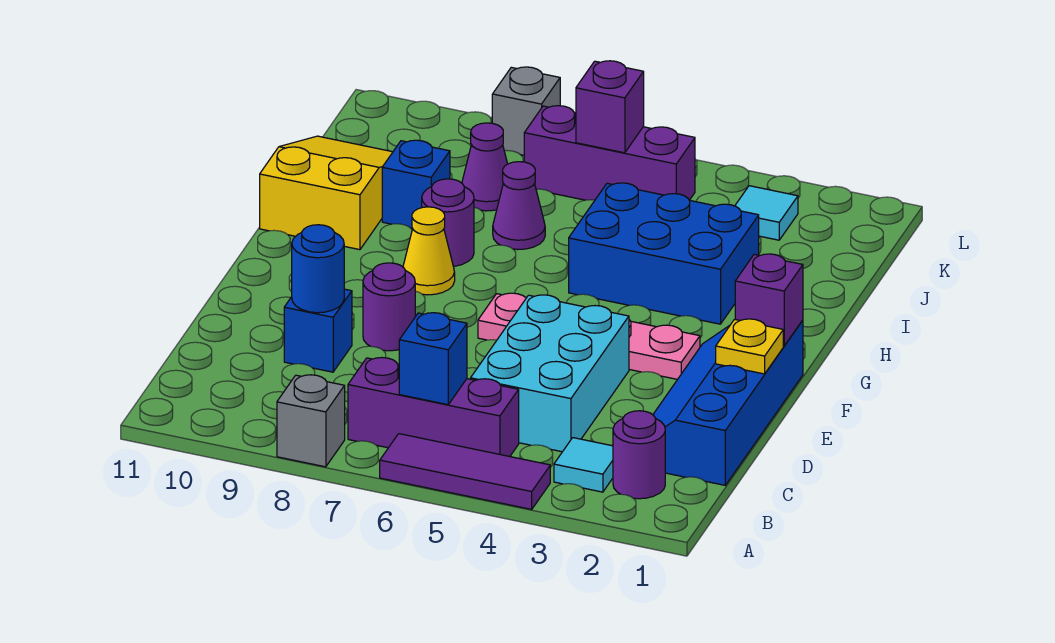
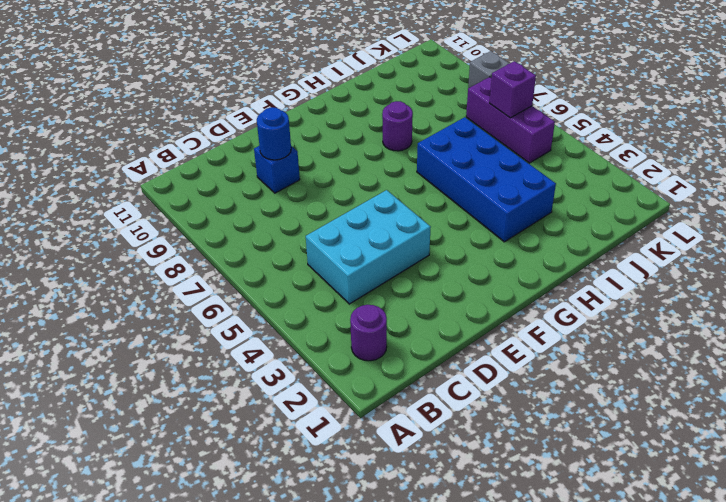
blue brick H3:I6 level 1 -> blue brick H3:I5 level 1
none -> purple tile A4:A6 level 1
none -> grey brick A8 level 1
none -> cyan tile B3 level 1

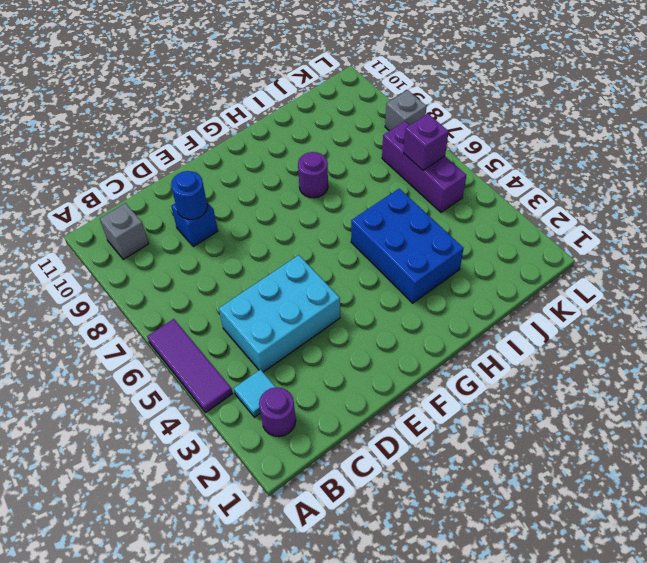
grey brick B10 level 1 -> grey brick A8 level 1
none -> purple brick B5:B7 level 1
none -> blue slope C1:F2 level 1 top 1
none -> purple round brick E8 level 1

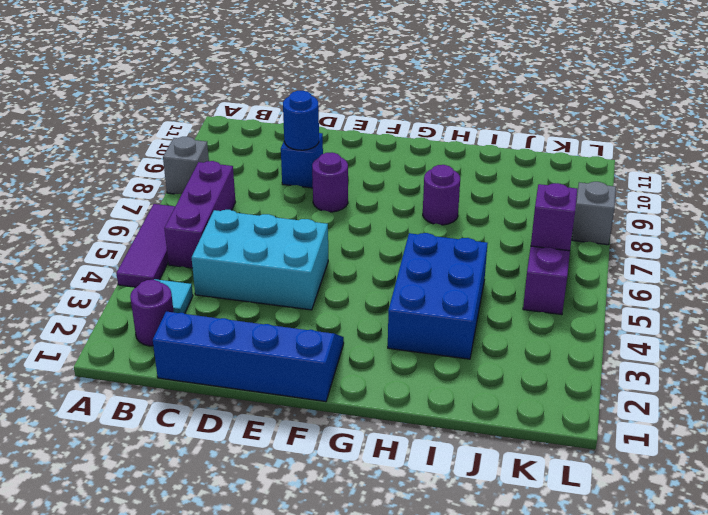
none -> pink plate F3:F6 level 1
none -> yellow cone G8 level 1
none -> yellow slope H10:J11 level 1 top H

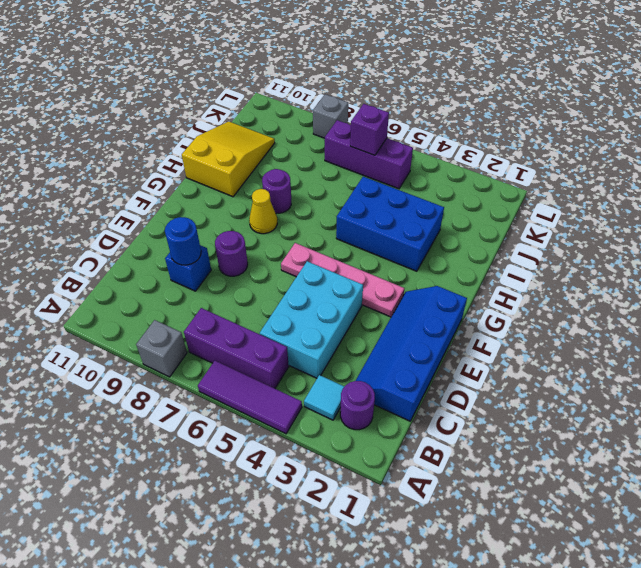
none -> purple cone I7 level 1
none -> blue brick I9 level 1
none -> purple cone J8 level 1

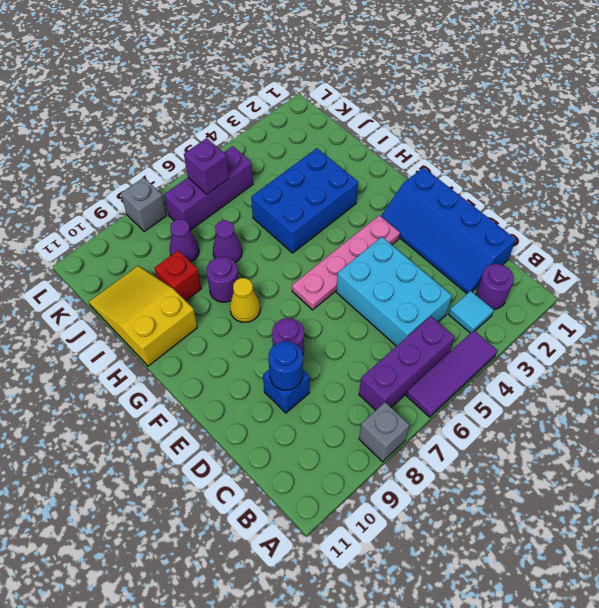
red brick I9 level 1 -> blue brick I9 level 1
none -> cyan tile K3 level 1
none -> blue brick B6 level 2
none -> yellow plate E1 level 2

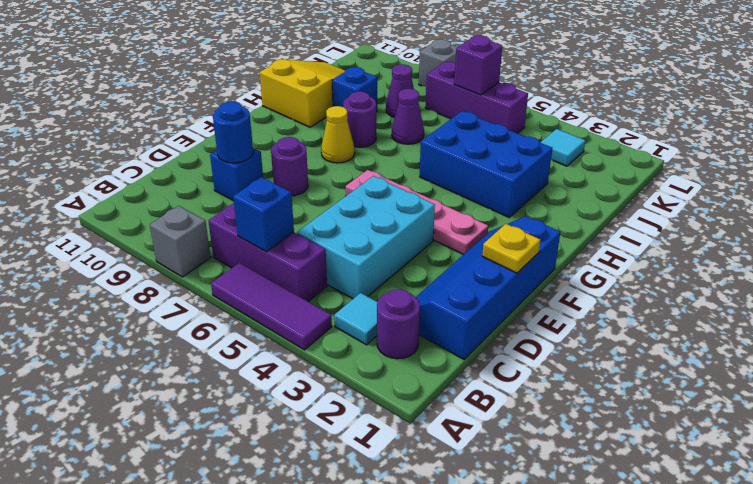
none -> purple brick F1 level 2

